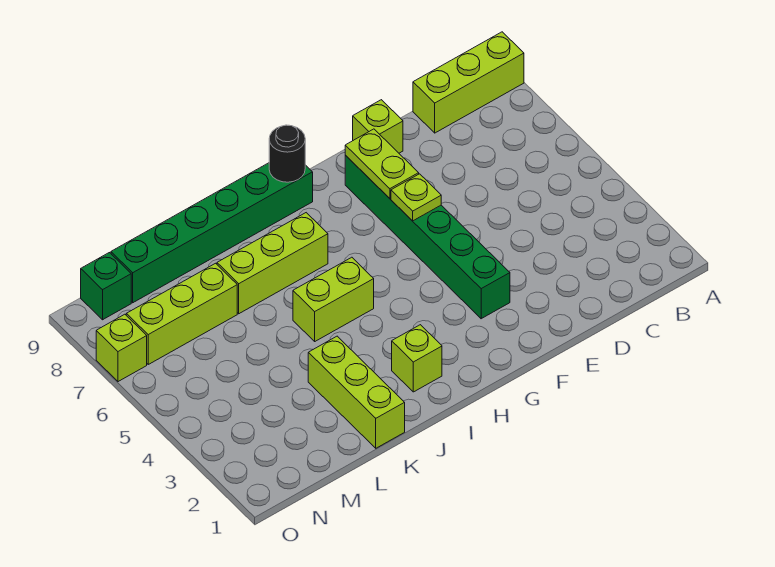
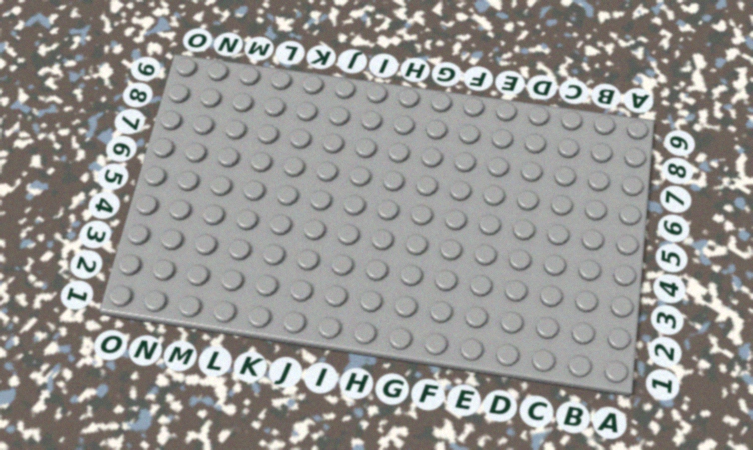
none -> lime brick A9:C9 level 1
none -> lime brick E9 level 1
none -> green brick F3:F8 level 1

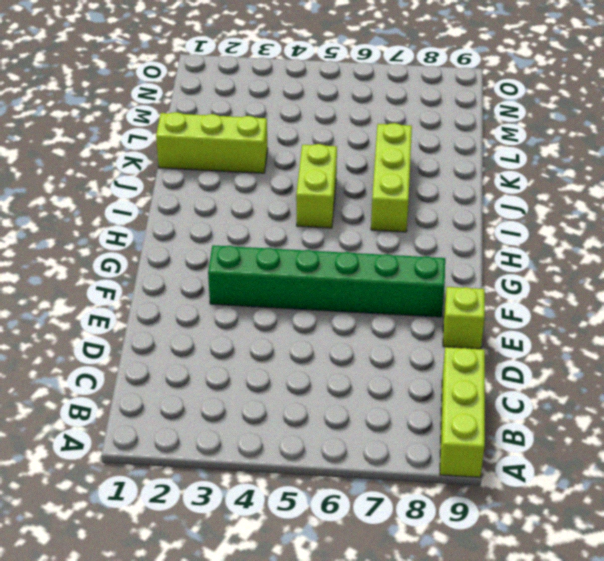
none -> green brick H9:M9 level 1
none -> lime brick I2 level 1
none -> lime brick L7:N7 level 1

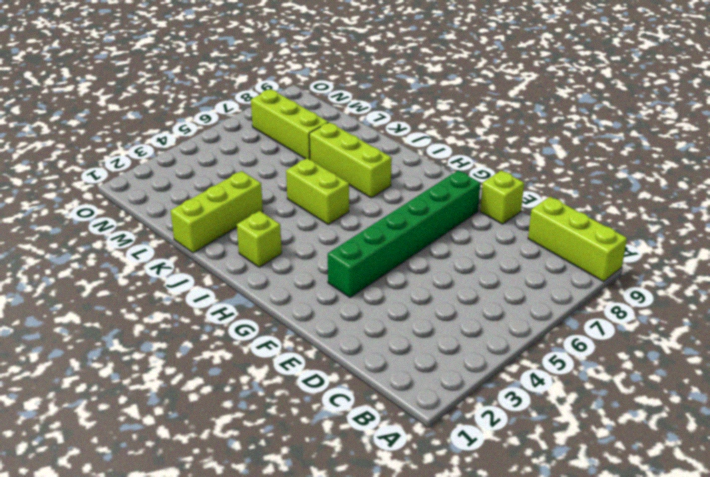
none -> green brick H9:M9 level 1
none -> green brick N9 level 1
none -> lime brick O7 level 1

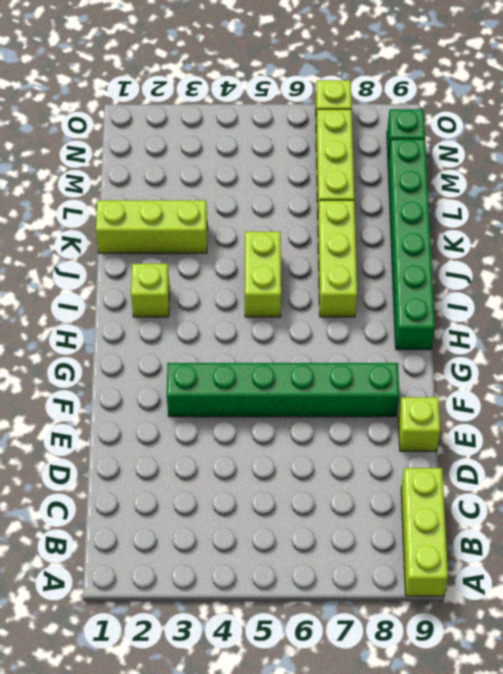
none -> lime plate F6 level 2
none -> lime plate F7:F8 level 2
none -> black round brick H9 level 2

